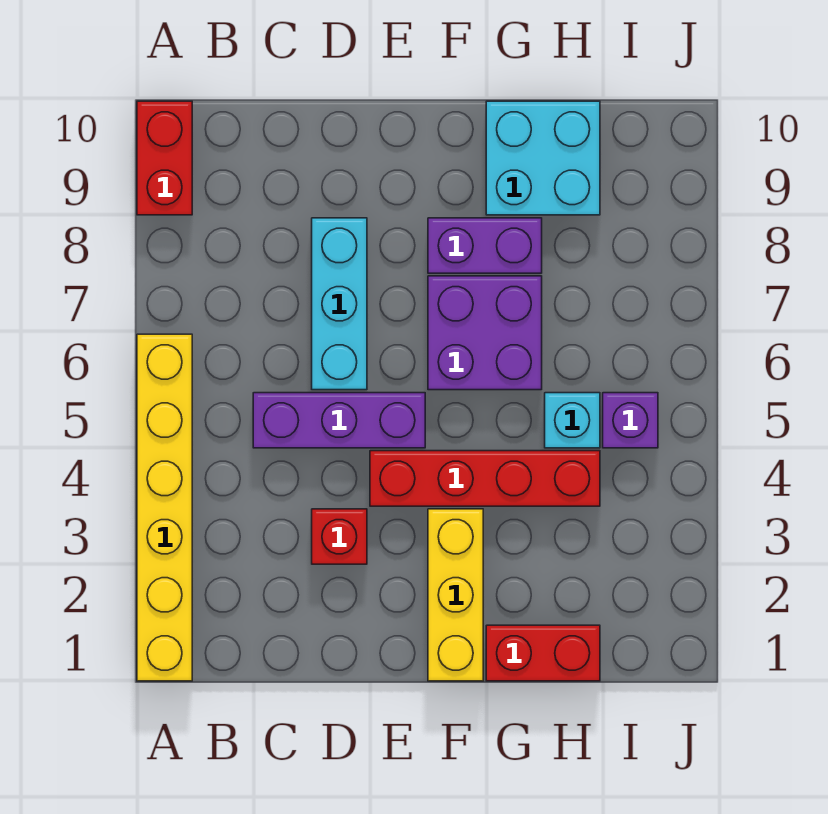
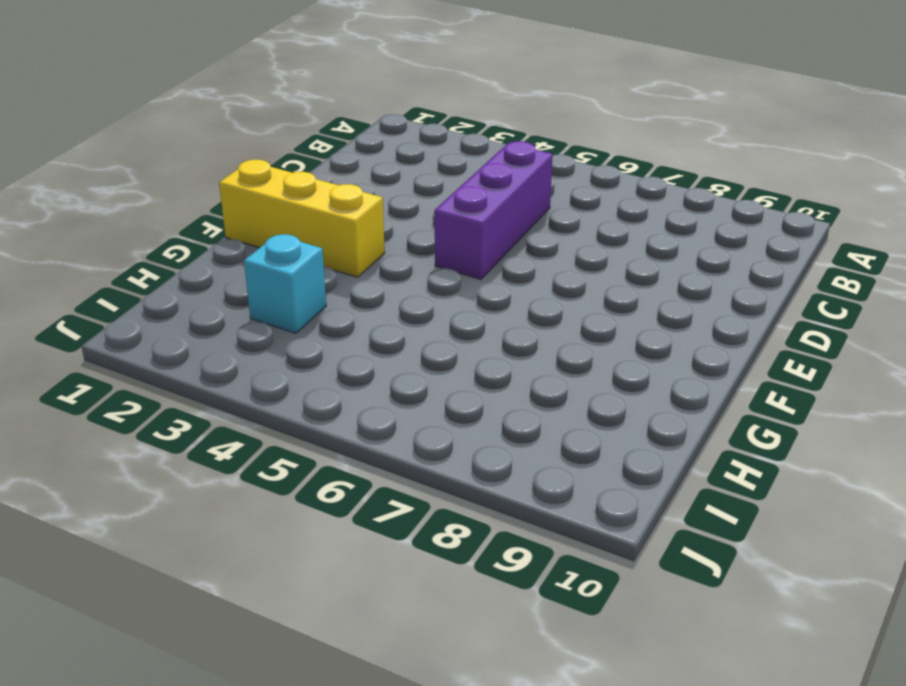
cyan brick H3 level 1 -> cyan brick H5 level 1
none -> yellow brick A1:A6 level 1
none -> red brick A9:A10 level 1
none -> red brick D3 level 1

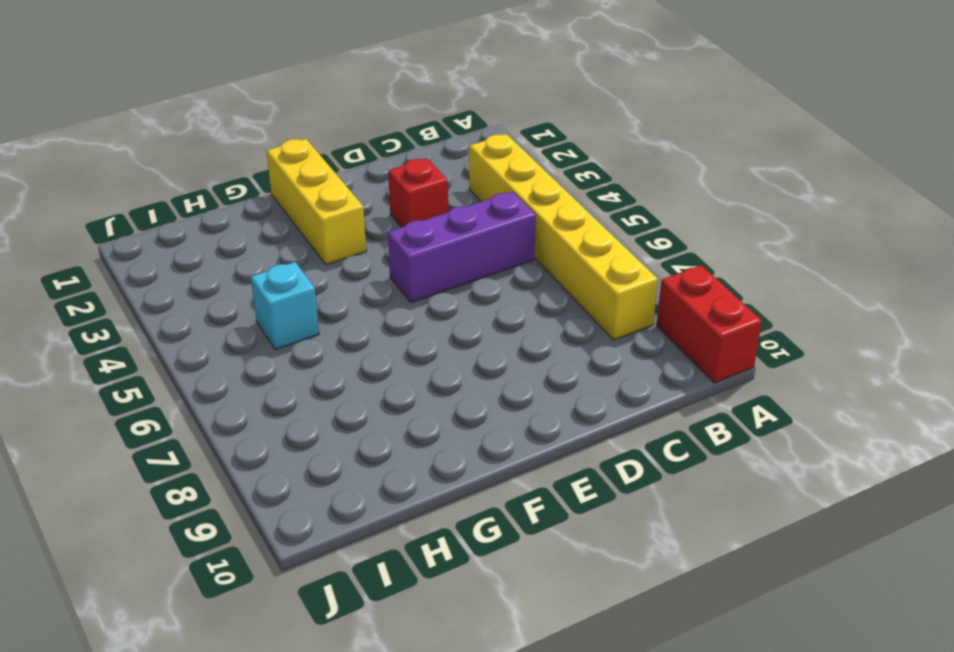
yellow brick B3:B8 level 1 -> yellow brick A1:A6 level 1
none -> cyan brick D6:D8 level 1
none -> red brick E4:H4 level 1
none -> purple brick F6:G7 level 1

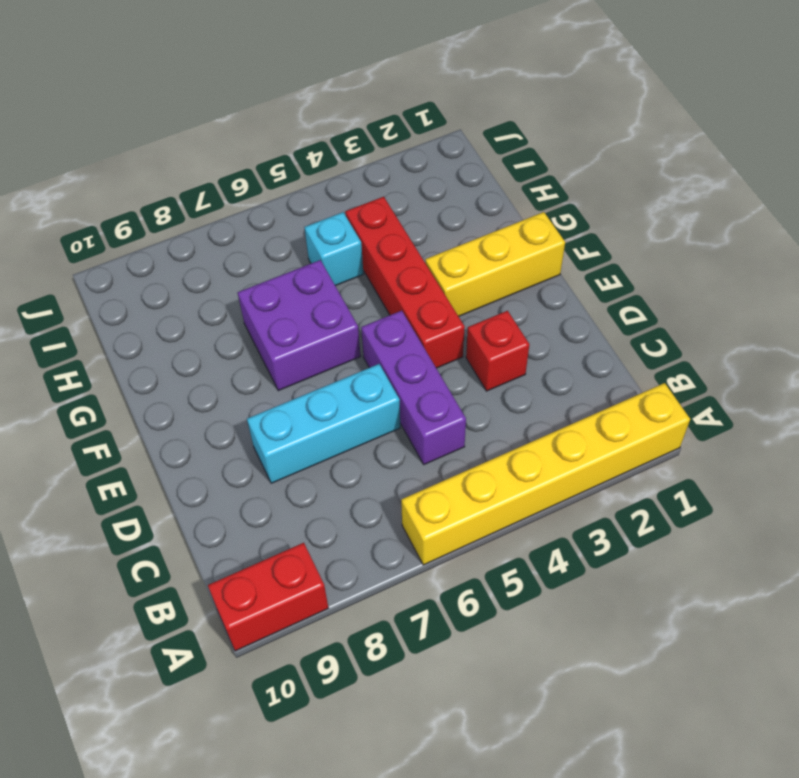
none -> purple brick F8:G8 level 1
none -> red brick G1:H1 level 1
none -> cyan brick G9:H10 level 1

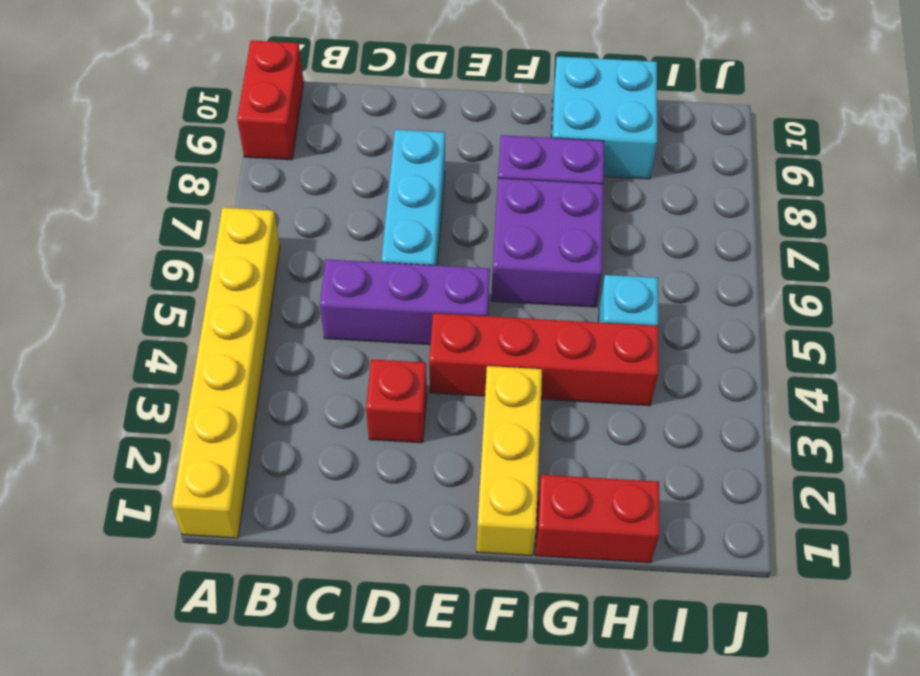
none -> purple brick I5 level 1

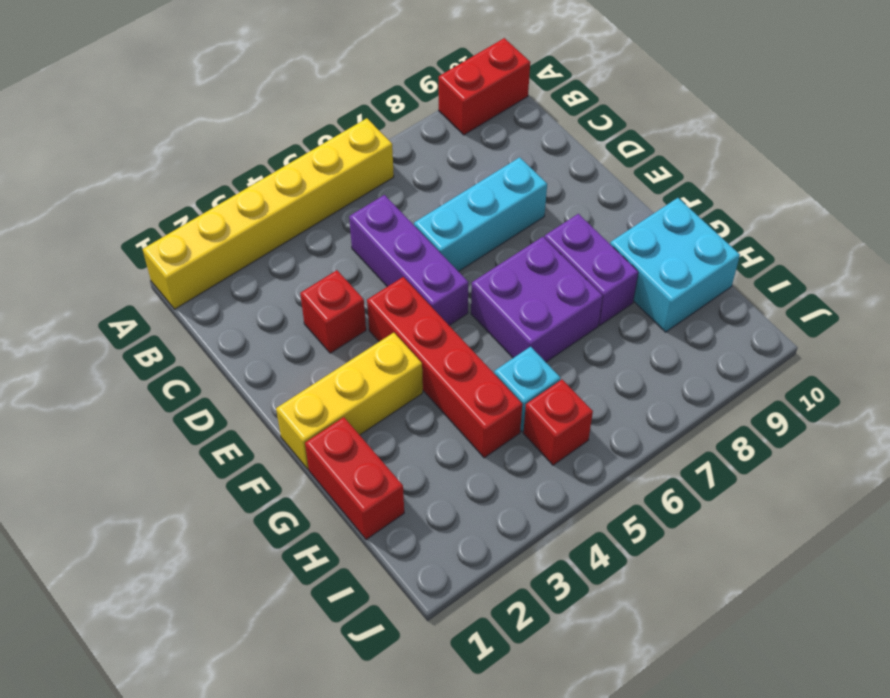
red brick I5 level 1 -> purple brick I5 level 1

